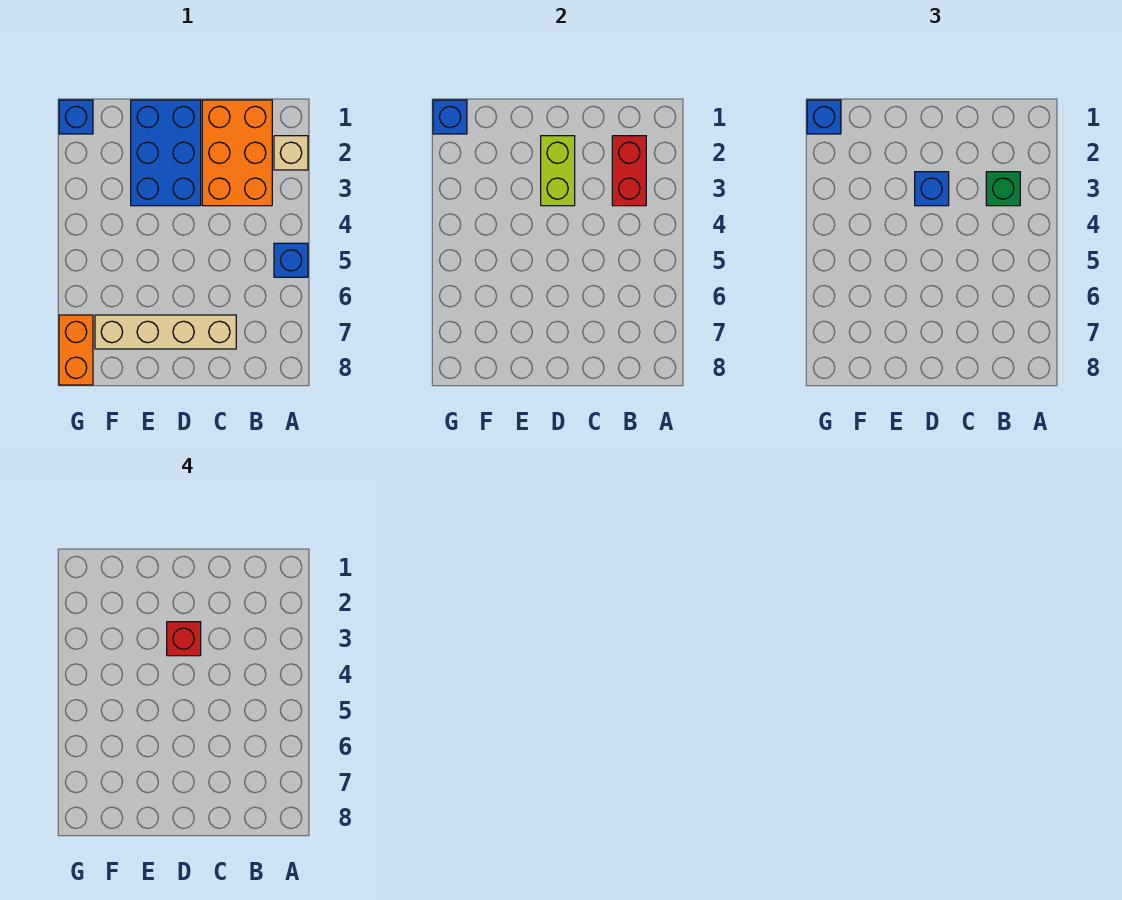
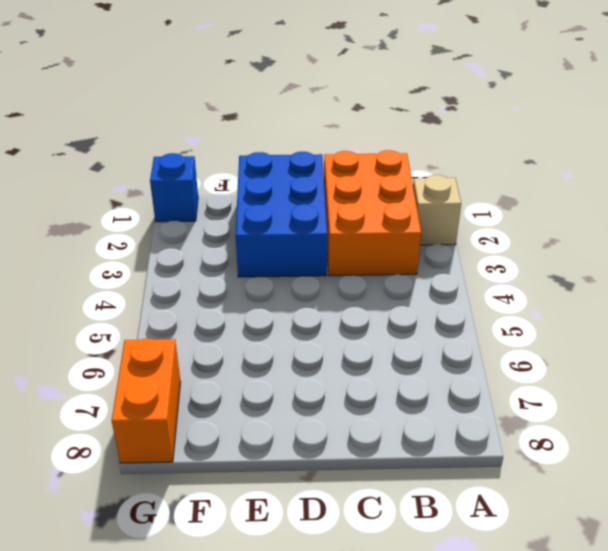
none -> blue brick A5 level 1
none -> tan brick C7:F7 level 1
none -> red brick B2:B3 level 2

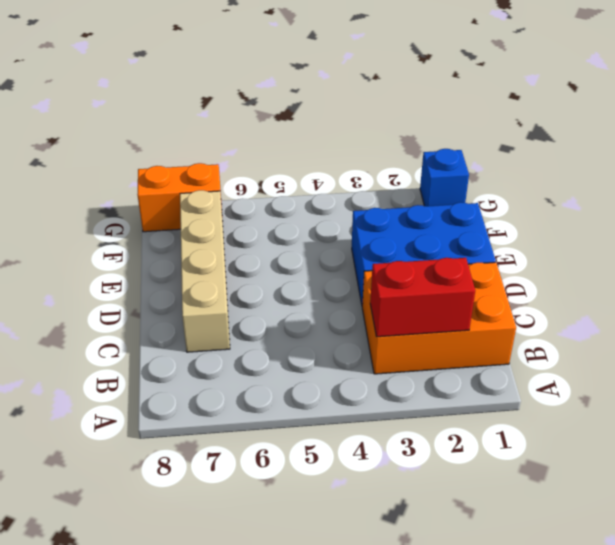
none -> tan brick A2 level 1
none -> blue brick A5 level 1
none -> lime brick D2:D3 level 2

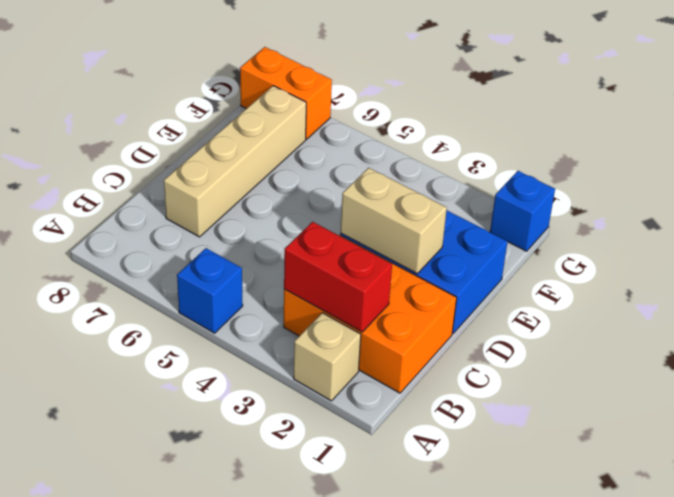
tan brick D2:D3 level 2 -> lime brick D2:D3 level 2
none -> blue brick G1 level 2
none -> green brick B3 level 3
none -> blue brick D3 level 3

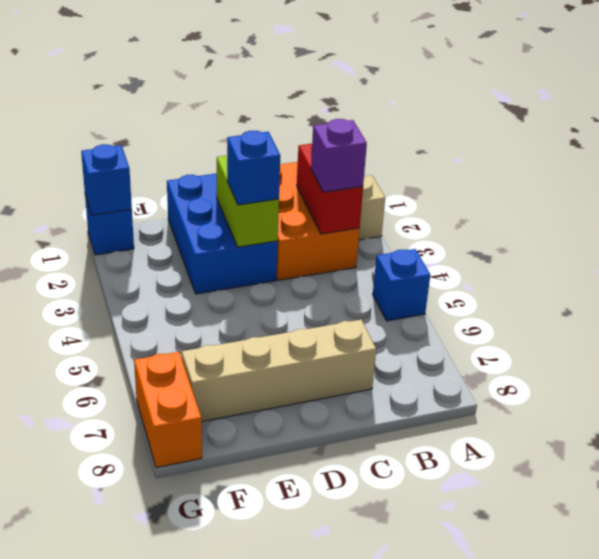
purple brick B3 level 3 -> green brick B3 level 3
none -> blue brick G1 level 3
none -> red brick D3 level 4

